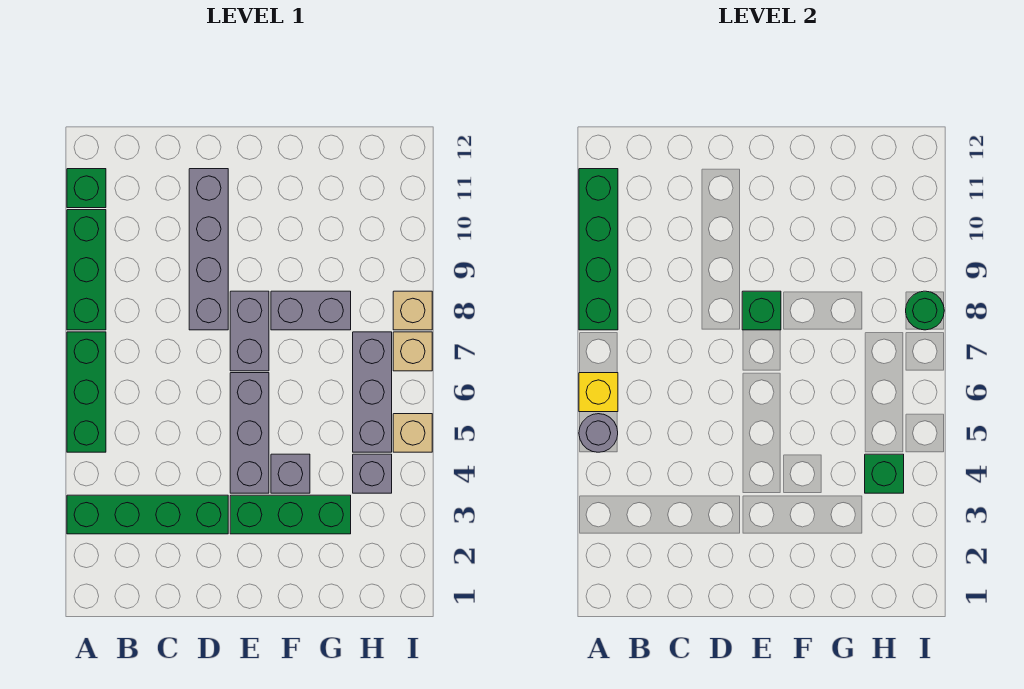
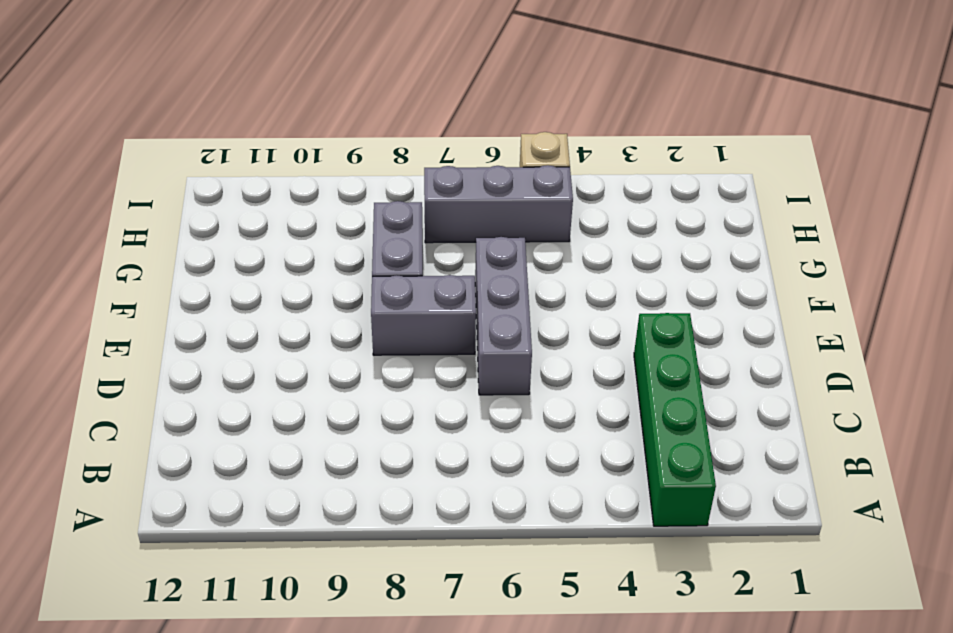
grey brick D6:F6 level 1 -> grey brick E4:E6 level 1
none -> green brick A5:A7 level 1
none -> green brick A8:A10 level 1
none -> green brick A11 level 1

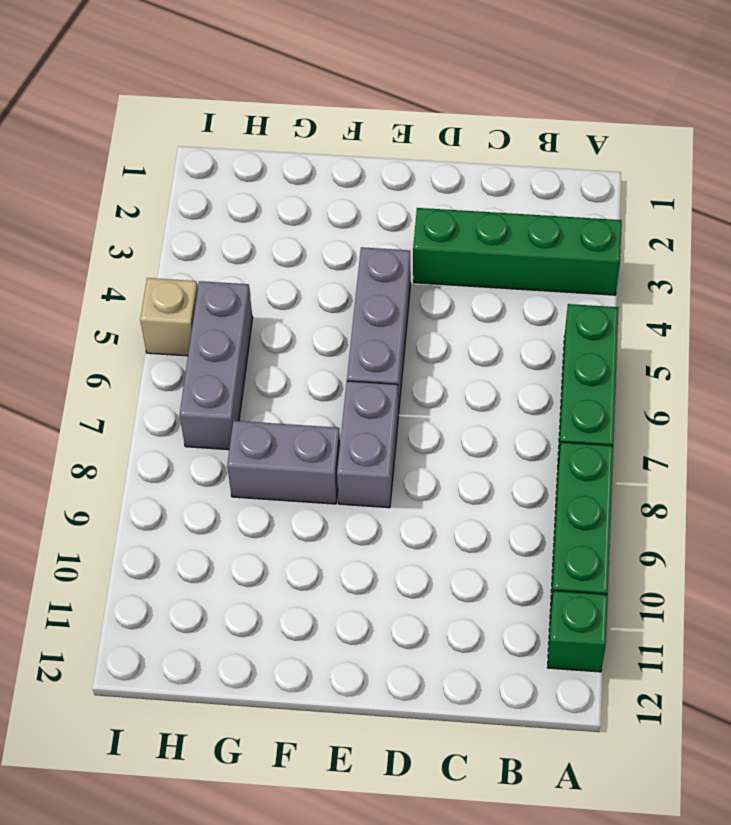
none -> grey brick D8:D11 level 1
none -> green brick E3:G3 level 1
none -> grey brick F4 level 1

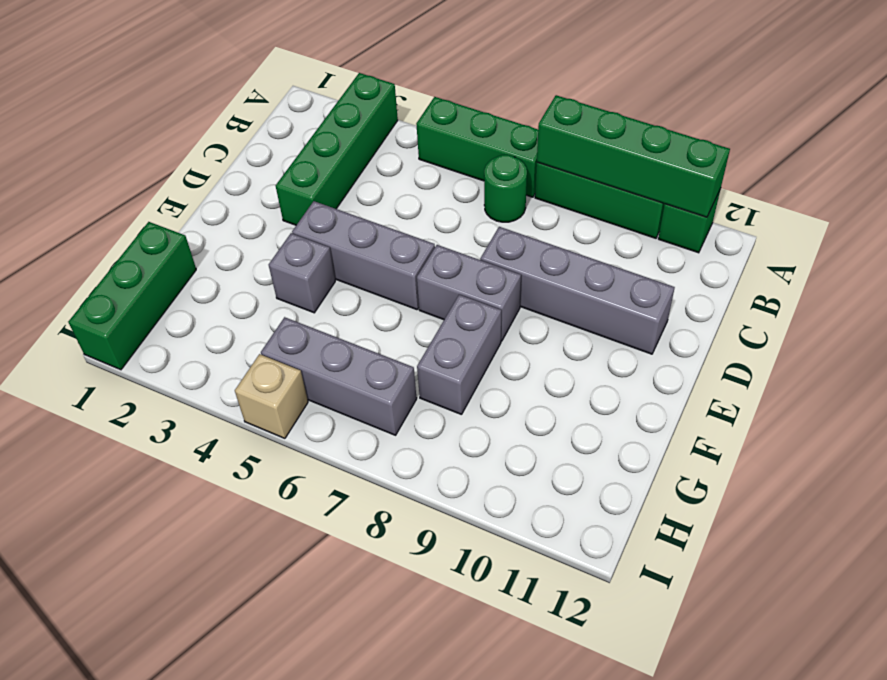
green round brick B7 level 1 -> green round brick I8 level 2
green brick G1:I1 level 1 -> green brick E3:G3 level 1
none -> grey brick H4 level 1
none -> tan brick I7 level 1
none -> tan brick I8 level 1

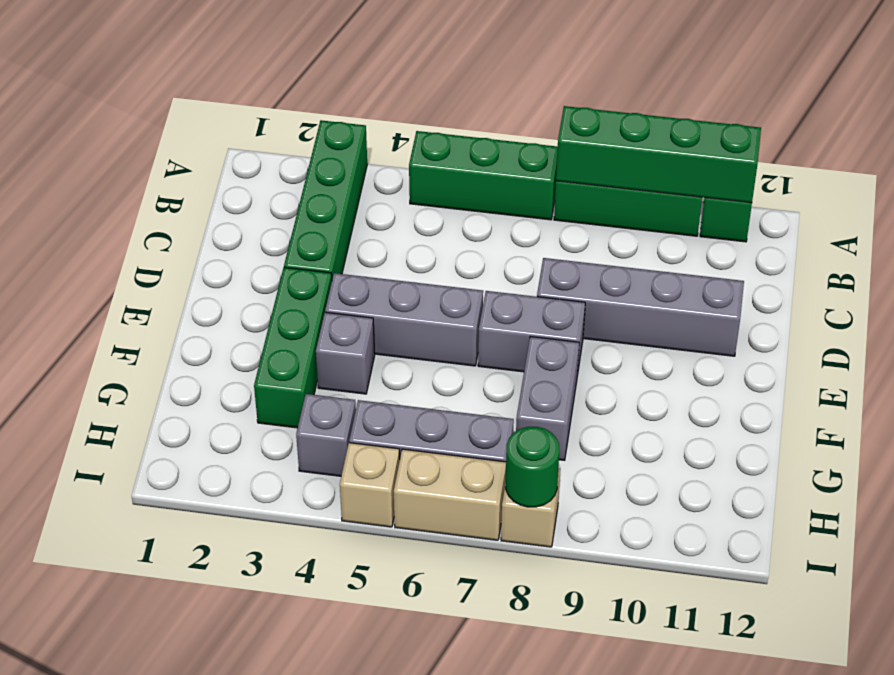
tan brick I6:I7 level 1 -> tan brick I7 level 1
none -> grey round brick A5 level 2
none -> yellow brick A6 level 2
none -> green brick E8 level 2

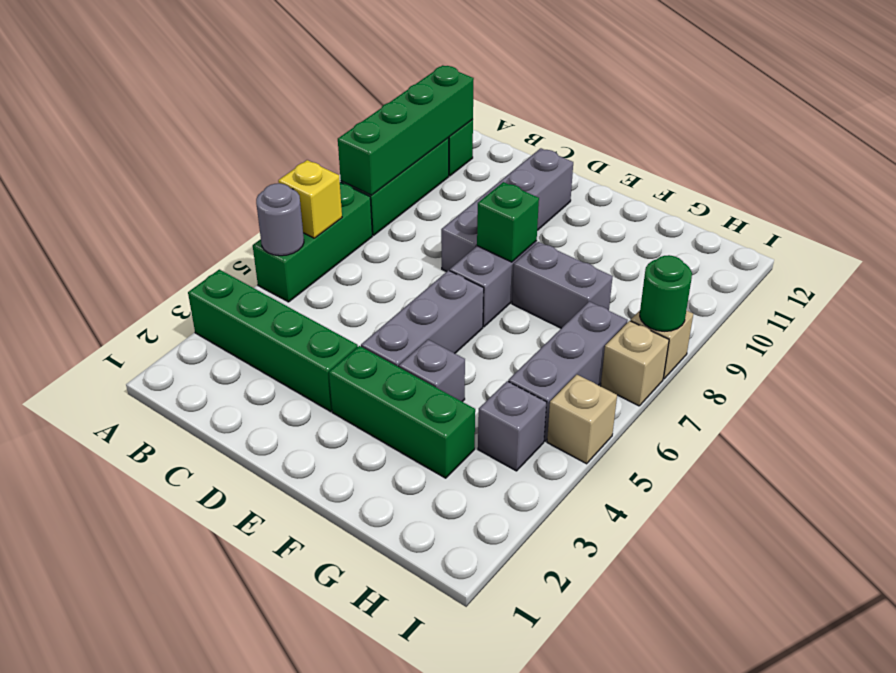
none -> green brick H4 level 2

